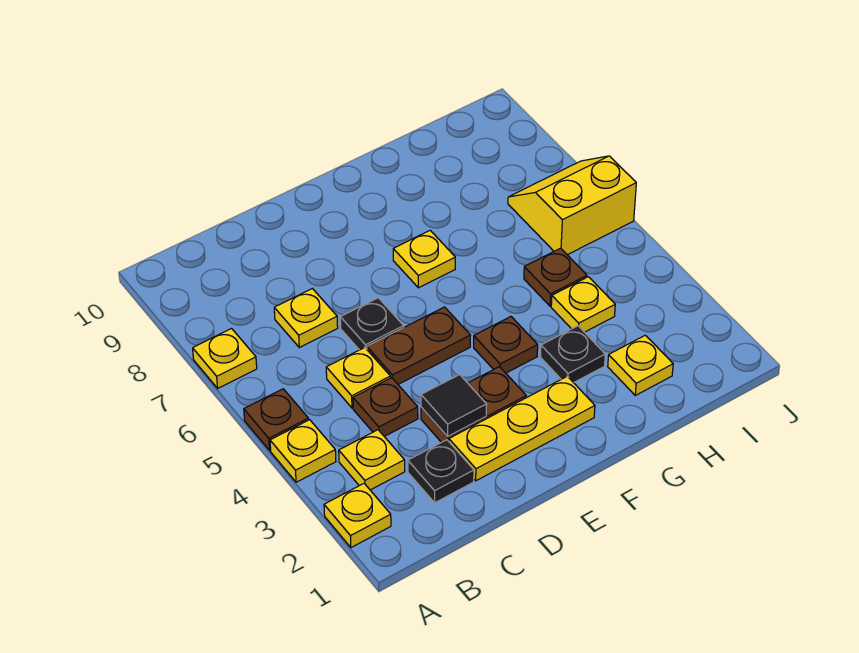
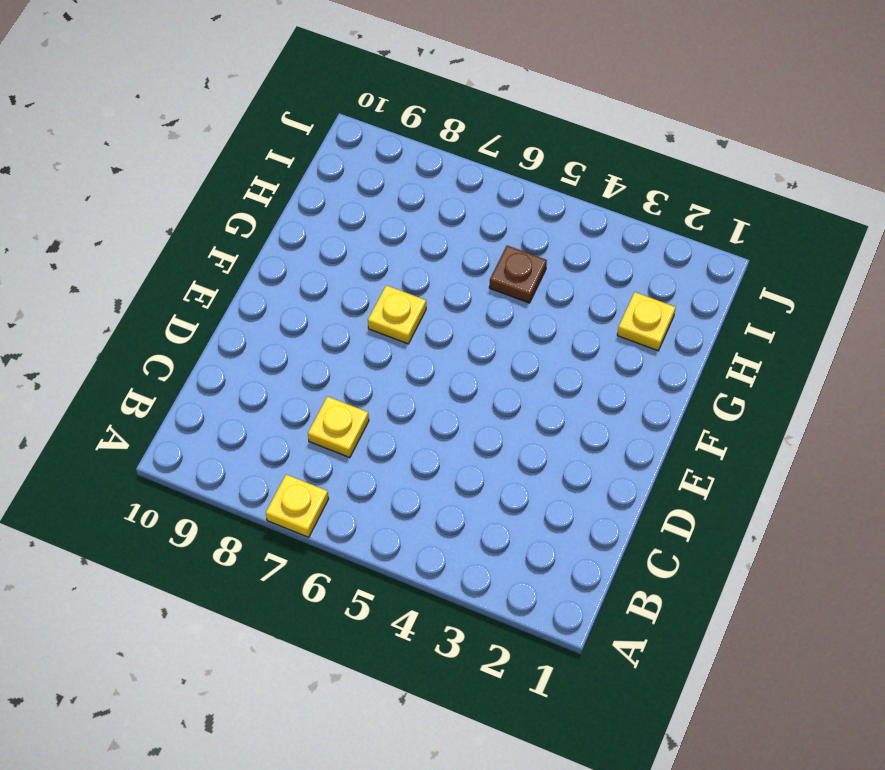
none -> yellow plate A2 level 1
none -> yellow plate A4 level 1
none -> brown plate A5 level 1

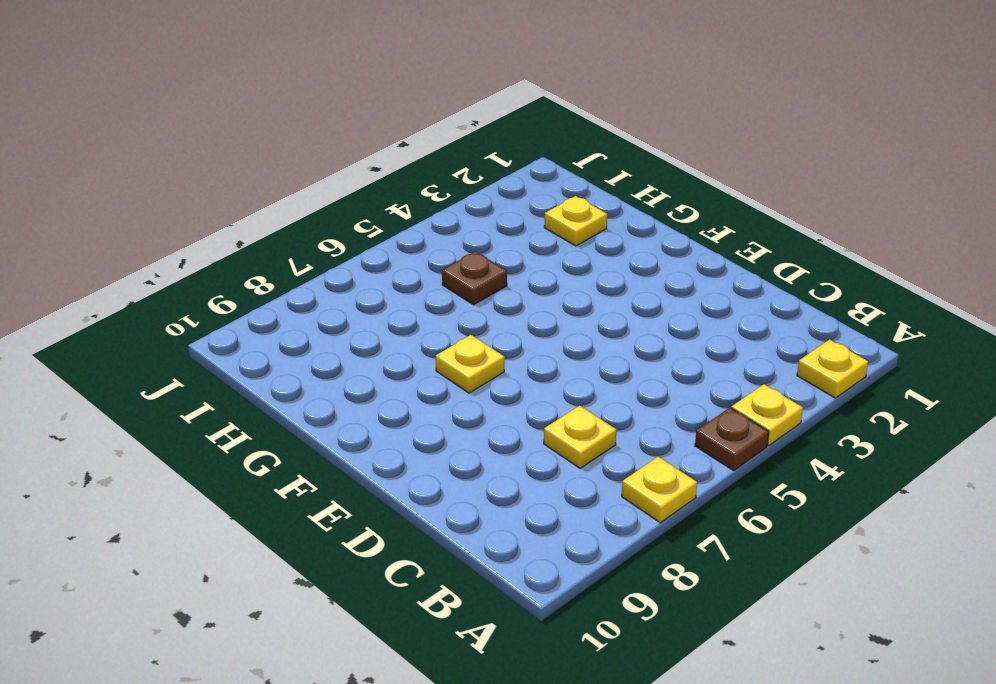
none -> yellow plate B3 level 1
none -> black plate C2 level 1
none -> brown plate C4 level 1

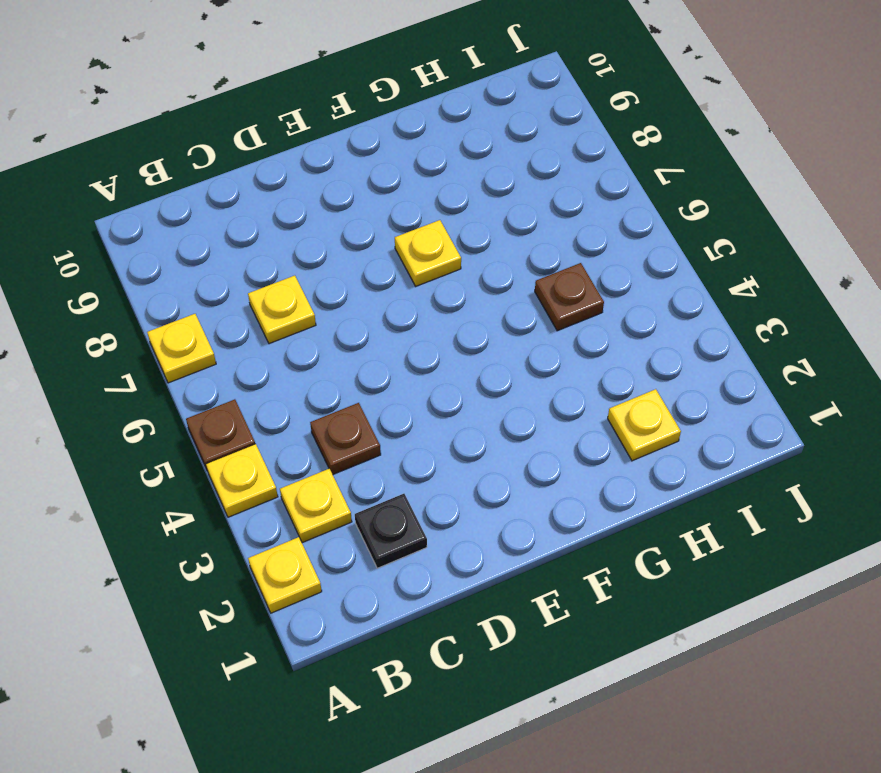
none -> yellow plate C5 level 1
none -> yellow plate D2:F2 level 1
none -> brown plate D3:E3 level 1

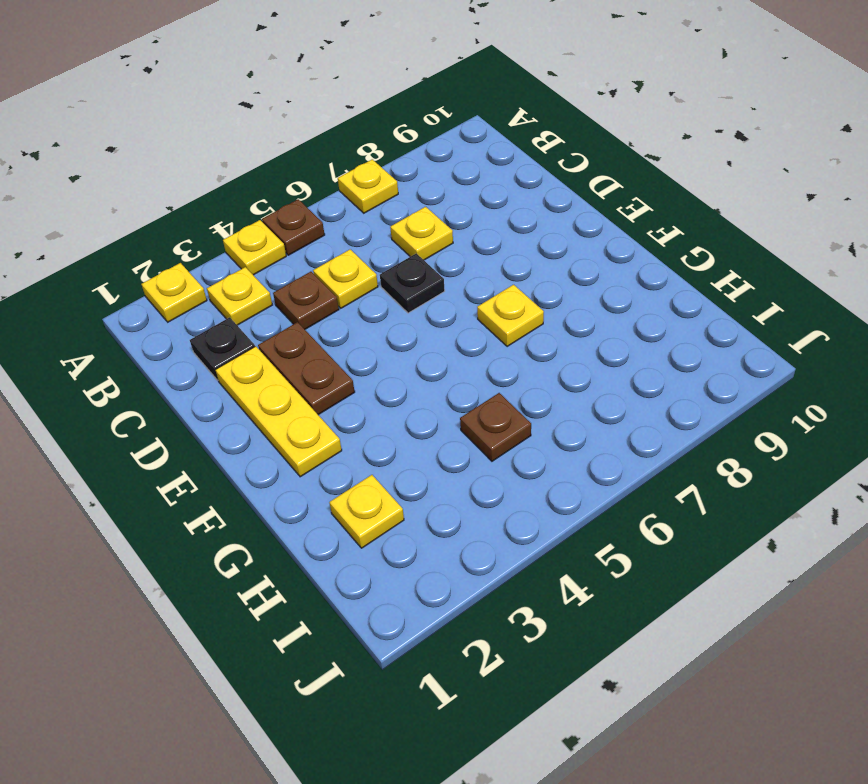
none -> brown plate D5:E5 level 1
none -> brown plate F4 level 1
none -> black plate G3 level 1

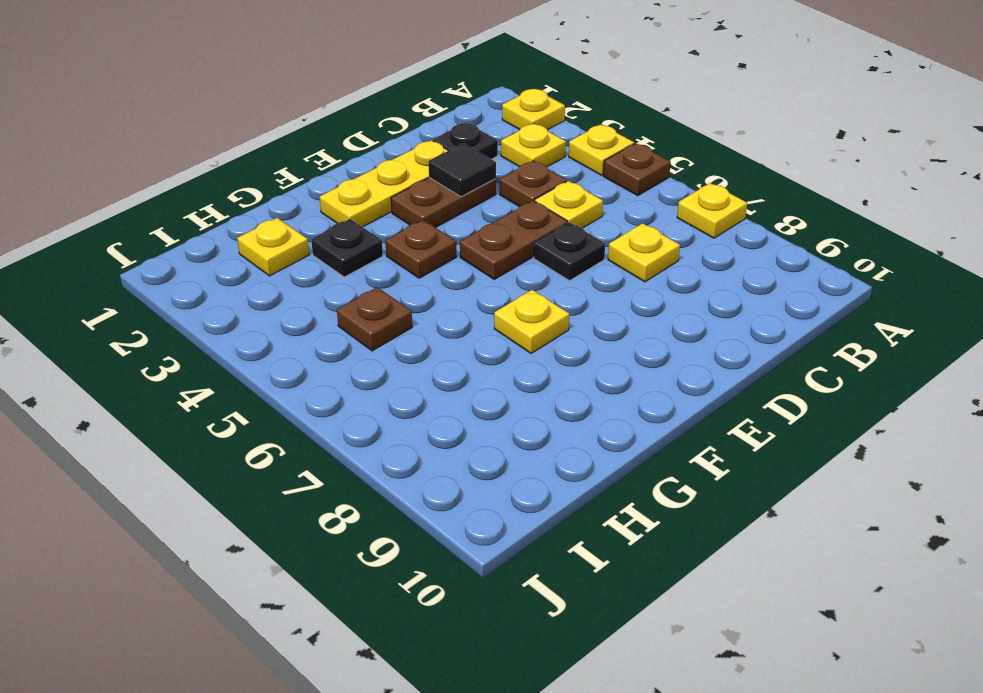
none -> yellow plate H4 level 1
none -> yellow slope I6:J7 level 1 top 6

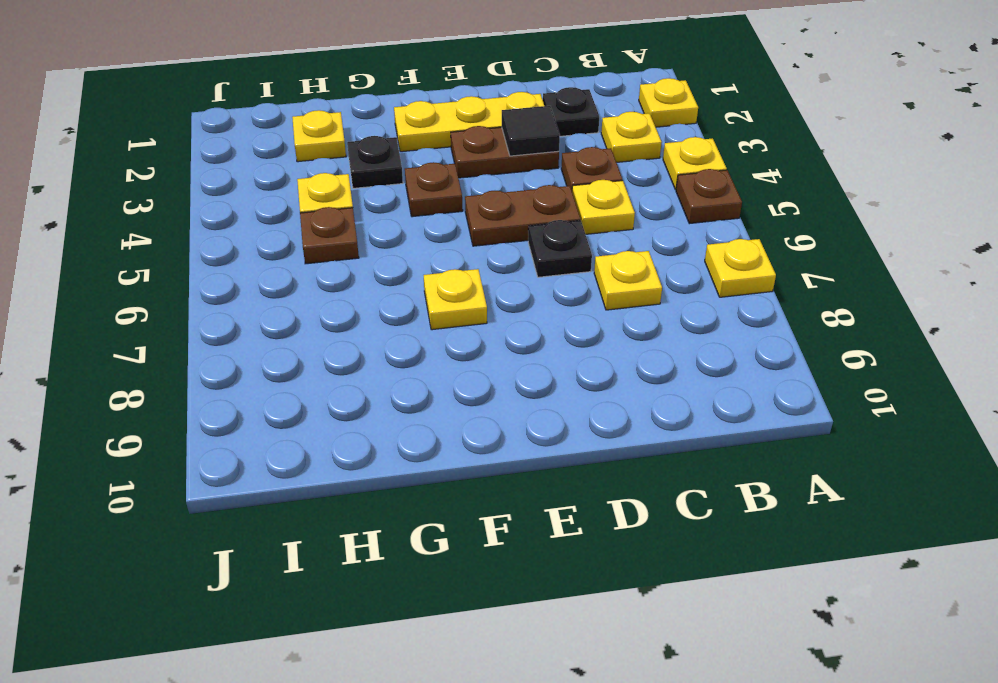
none -> yellow slope I6:J7 level 1 top 6

